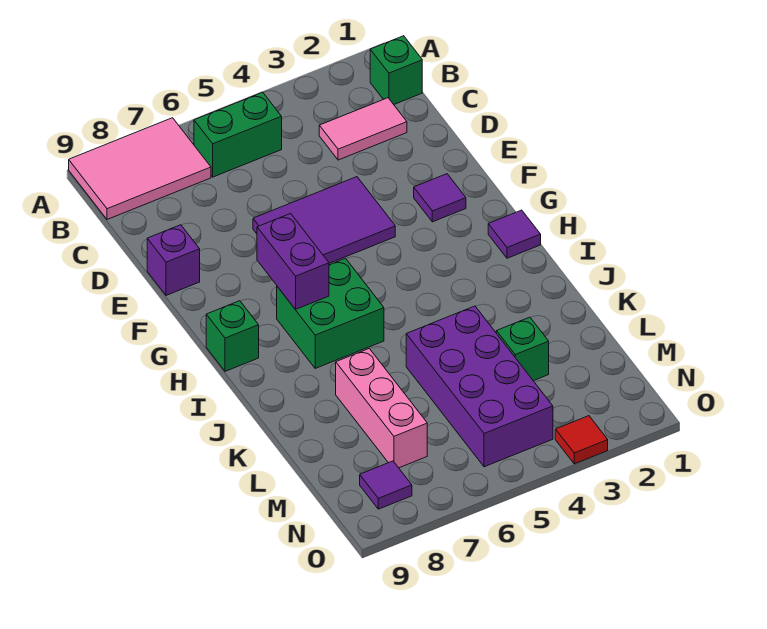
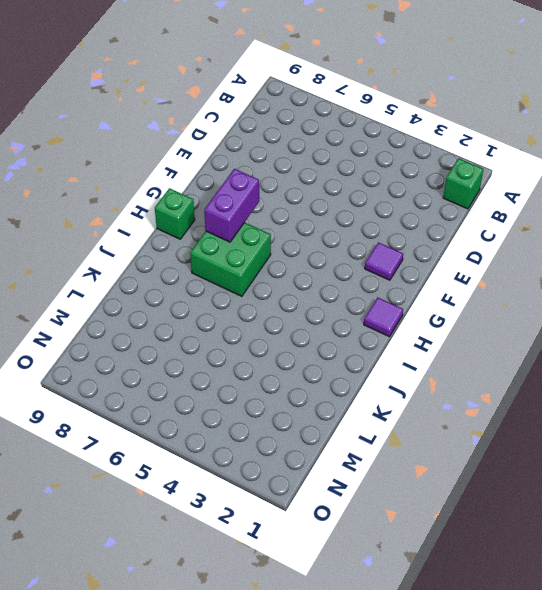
none -> pink tile A7:B9 level 1
none -> green brick B5:B6 level 1
none -> pink tile C2:C3 level 1

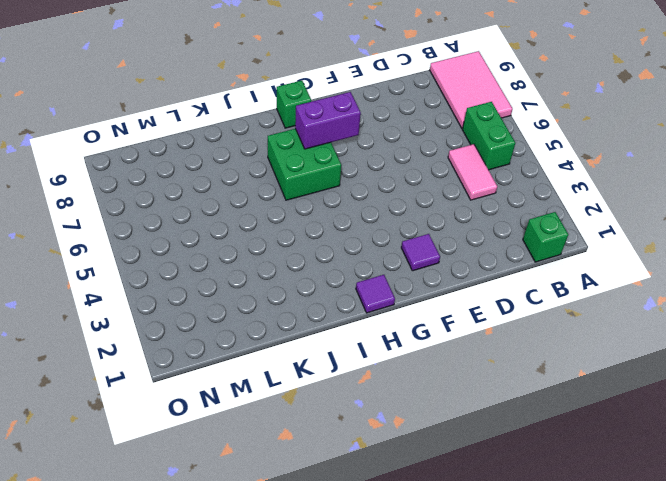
pink tile C4:C5 level 1 -> pink tile C2:C3 level 1
none -> purple tile E4:F6 level 1
none -> purple brick E9 level 1
none -> purple brick K4:N5 level 1

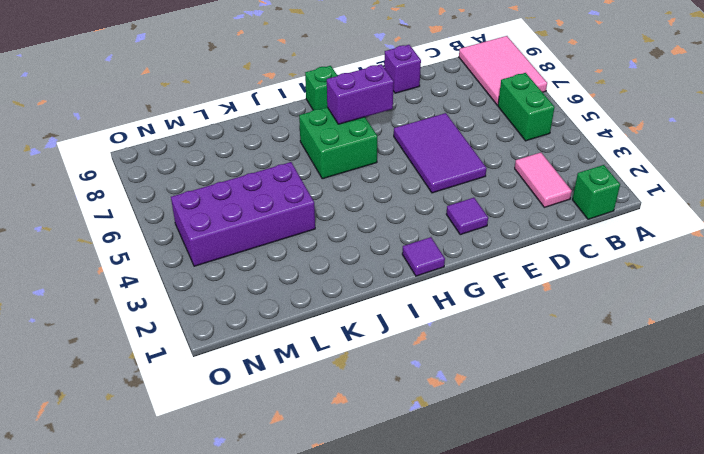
none -> pink brick K7:M7 level 1
none -> green brick L3 level 1
none -> purple tile N8 level 1

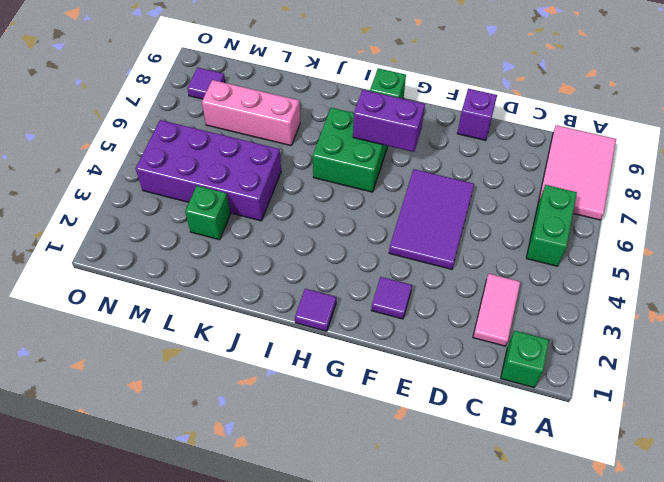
none -> red tile O3 level 1

